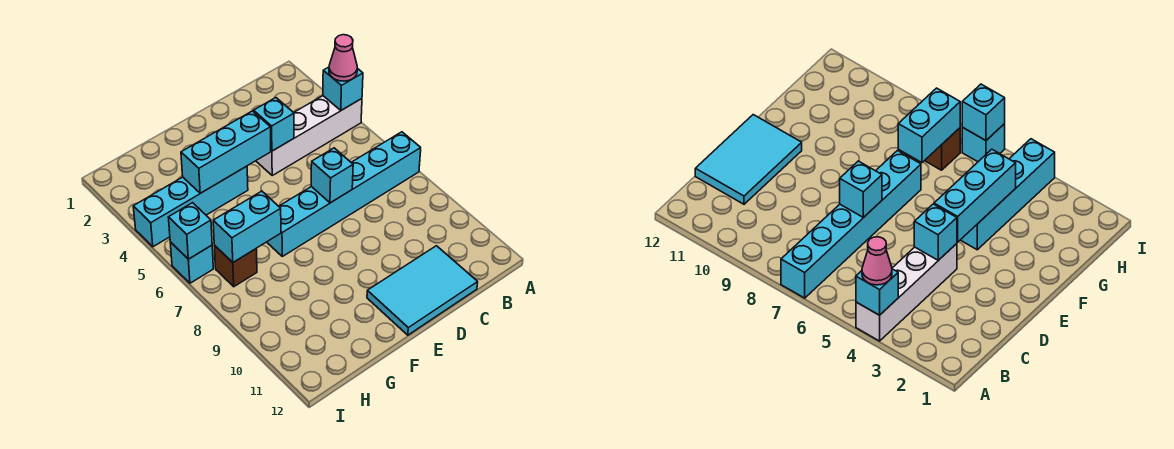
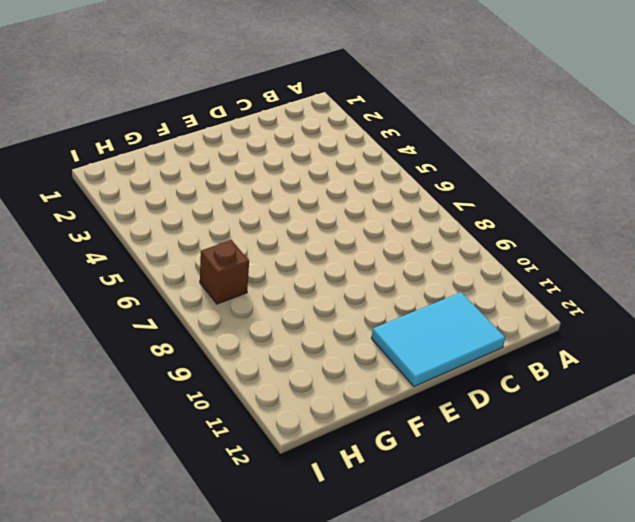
none -> white brick A4:D4 level 1
none -> cyan brick A7:F7 level 1
none -> cyan brick F4:I4 level 1

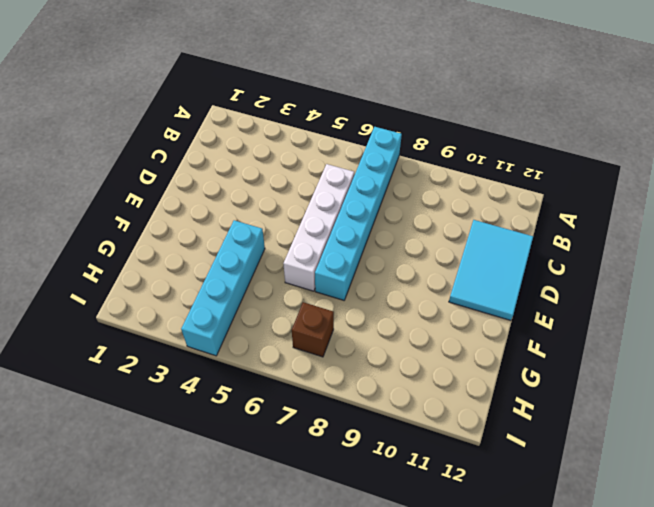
white brick C6:F6 level 1 -> white brick A4:D4 level 1
none -> cyan brick I6 level 1
none -> cyan brick A4 level 2
none -> cyan brick D4 level 2

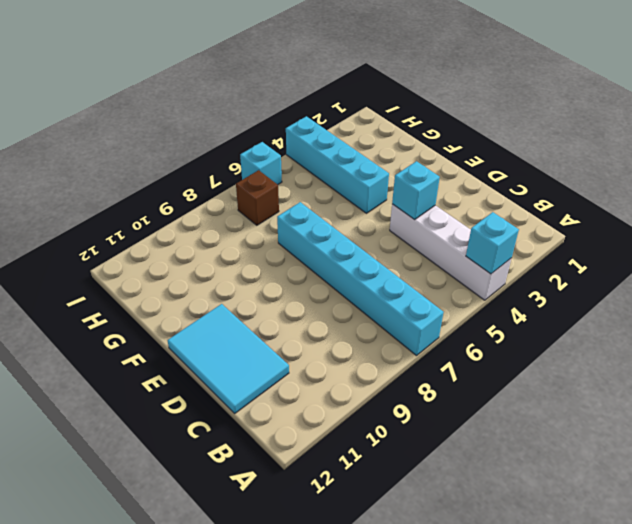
none -> cyan brick D7 level 2
none -> cyan brick E4:G4 level 2
none -> cyan brick G7:H7 level 2

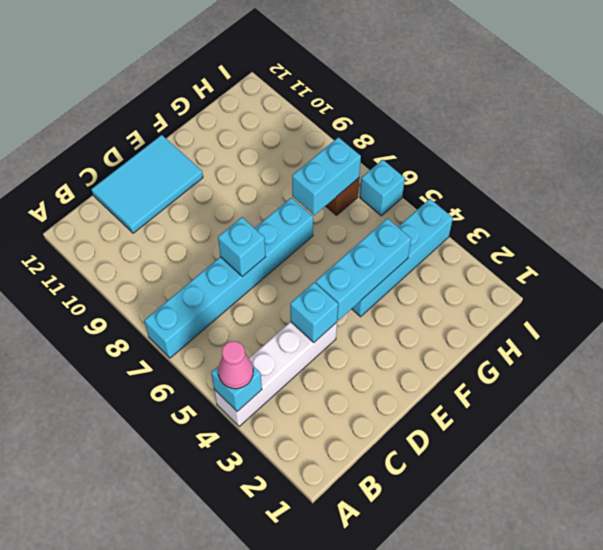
none -> cyan brick I6 level 2

